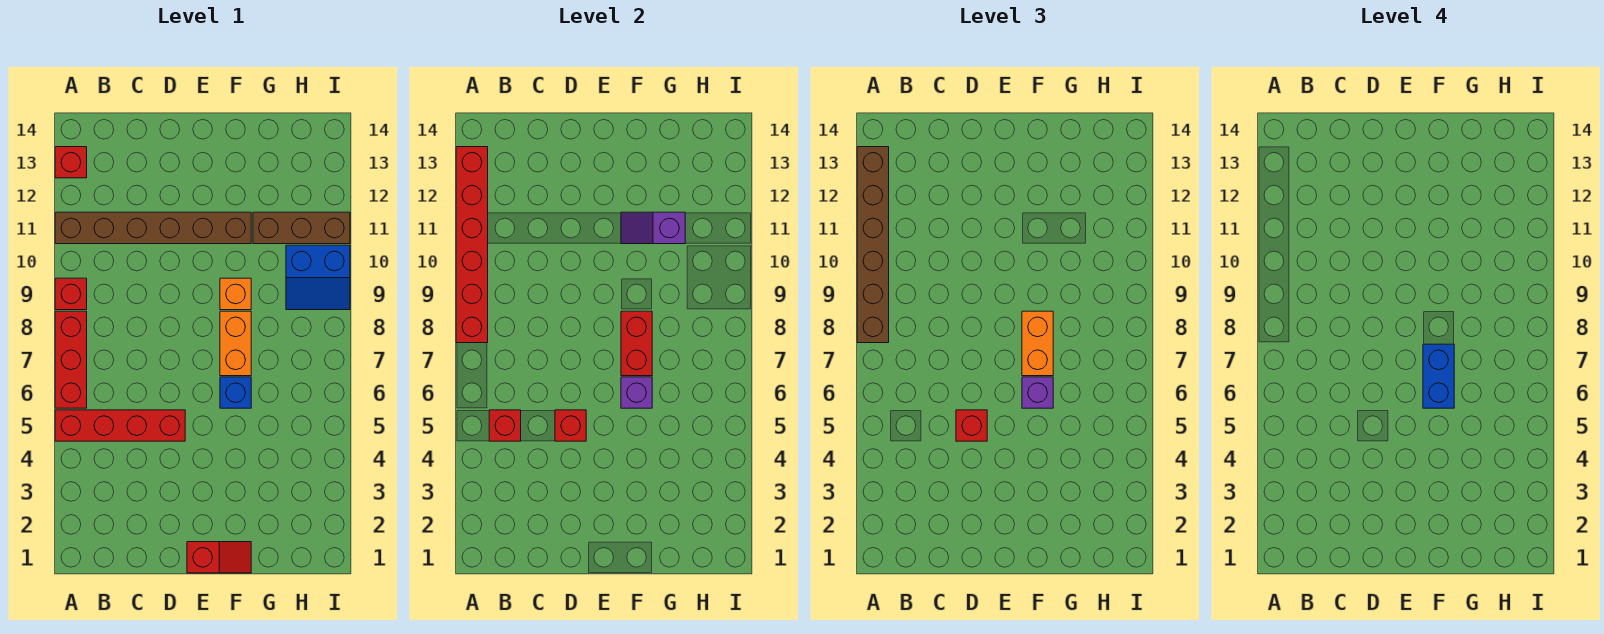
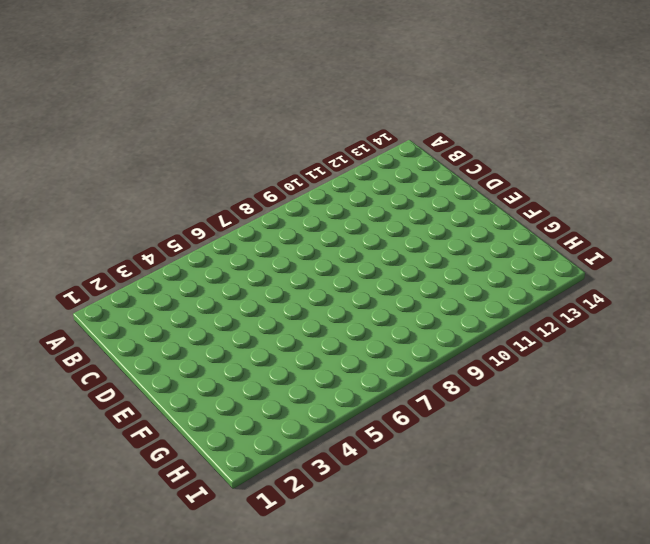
none -> red brick A5:D5 level 1
none -> red brick A6:A8 level 1
none -> red brick A9 level 1

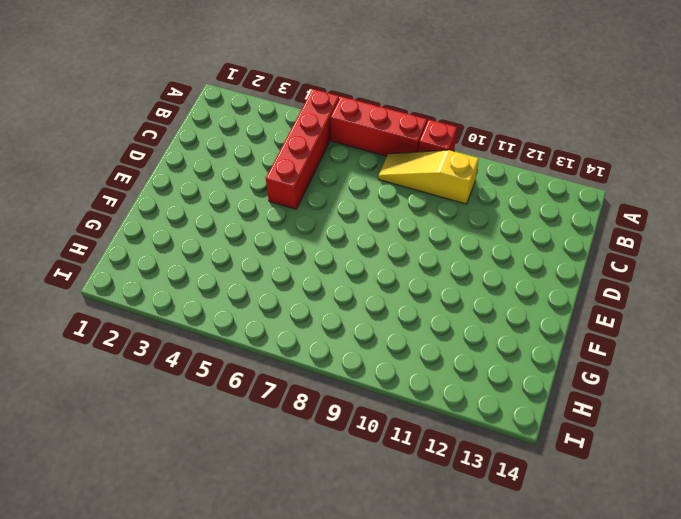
yellow slope B8:B10 level 1 top 10 -> none
none -> brown brick A11:F11 level 1
none -> red brick A13 level 1
none -> red slope E1:F1 level 1 top E

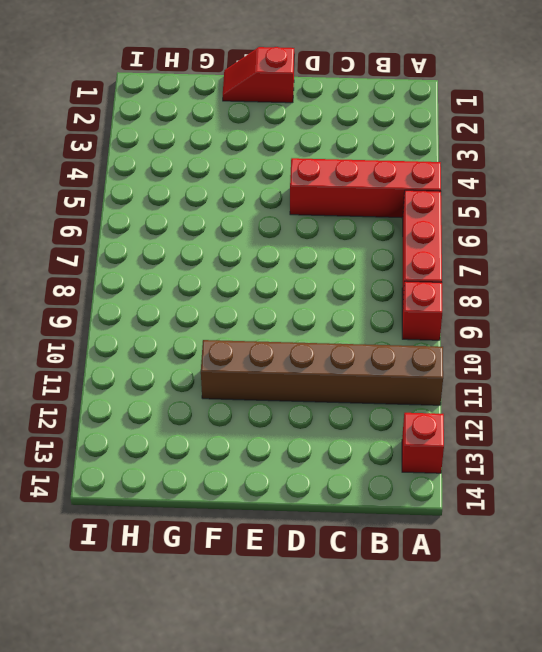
none -> blue brick F6 level 1
none -> orange brick F7:F8 level 1
none -> orange brick F9 level 1

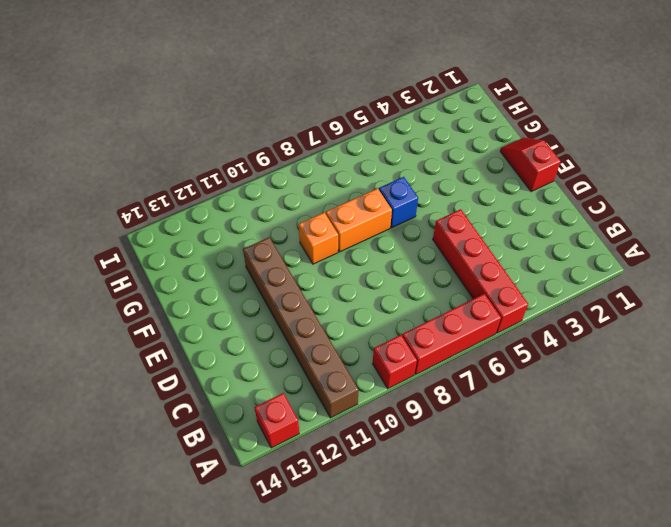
none -> brown brick G11:I11 level 1
none -> blue slope H9:I10 level 1 top 10
none -> red brick A8:A13 level 2

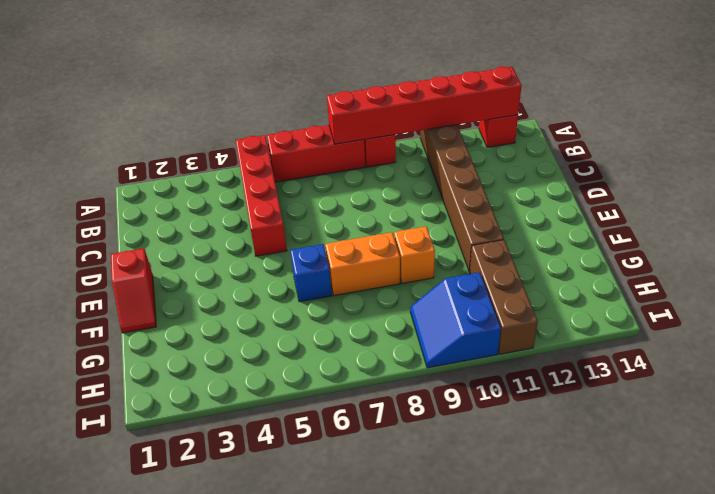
none -> red brick B5 level 2
none -> red brick D5 level 2
none -> purple brick F6 level 2

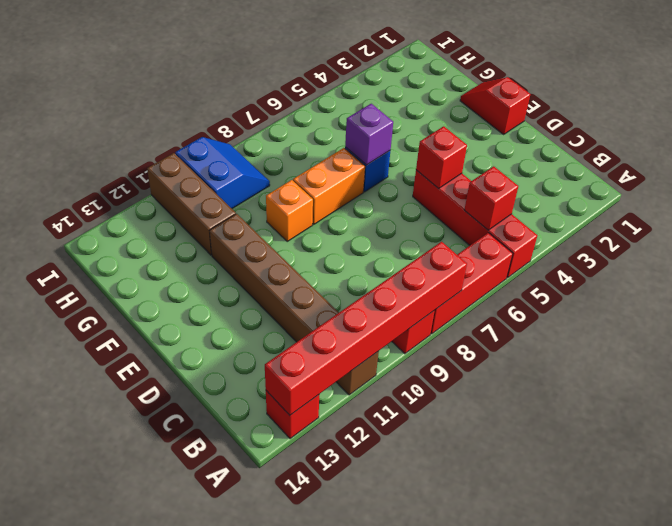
none -> red brick F7:F8 level 2
none -> purple slope F11:G11 level 2 top G
none -> brown brick A8:A13 level 3

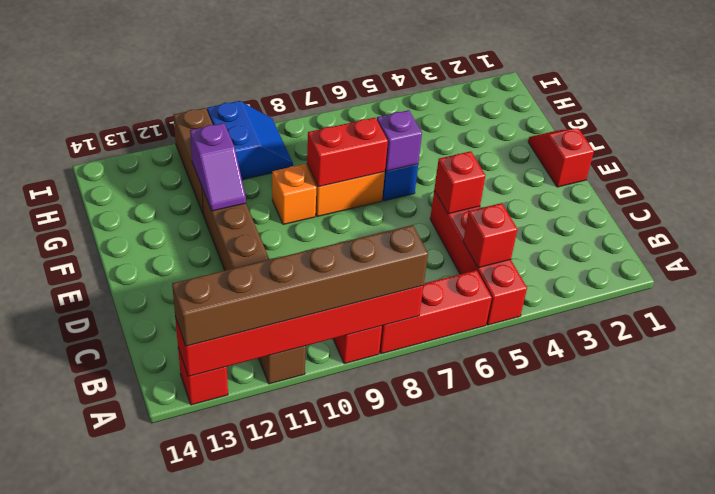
none -> red brick D5 level 3
none -> purple brick F6 level 3
none -> orange brick F7:F8 level 3

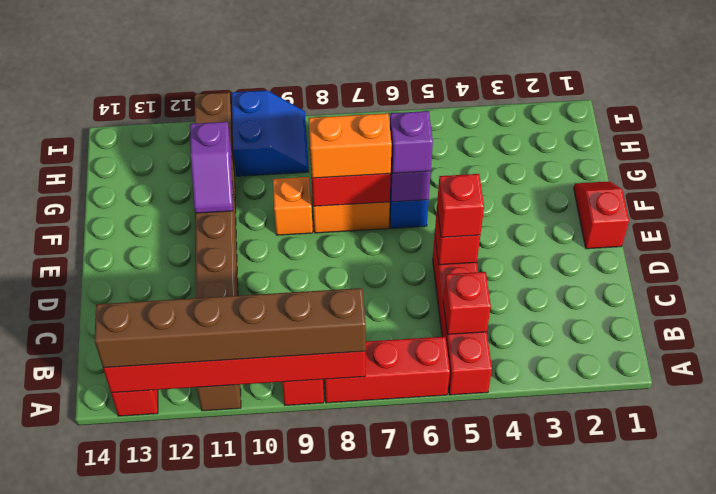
none -> blue brick F6:F7 level 4

